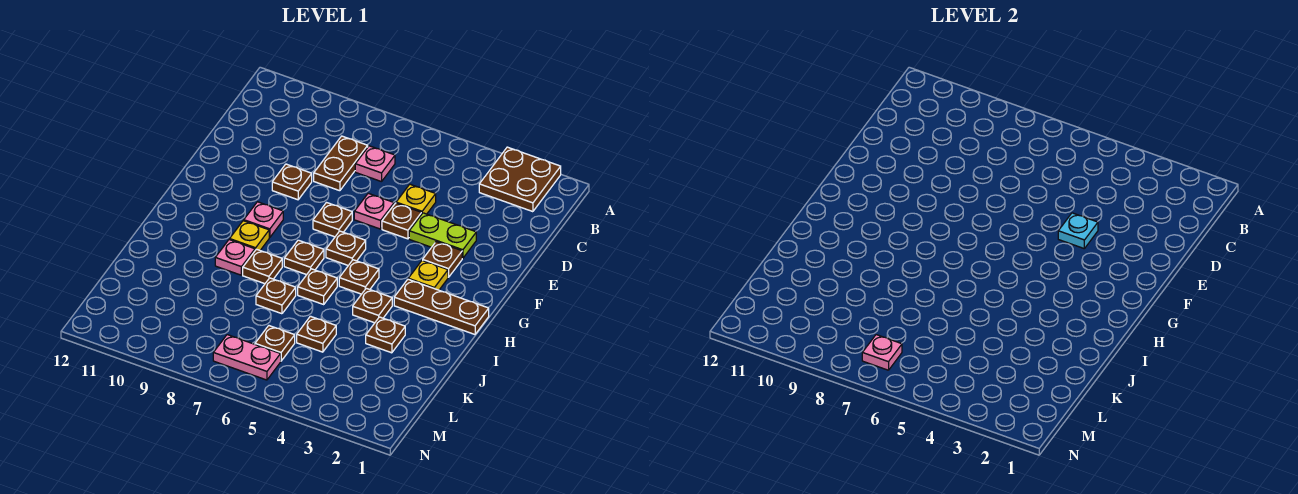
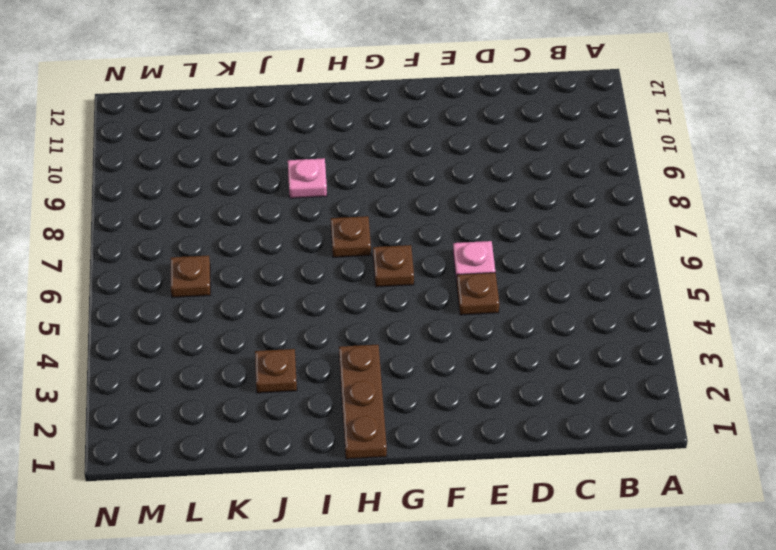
none -> brown plate A2:B3 level 1
none -> pink plate C7 level 1
none -> brown plate C8:D8 level 1

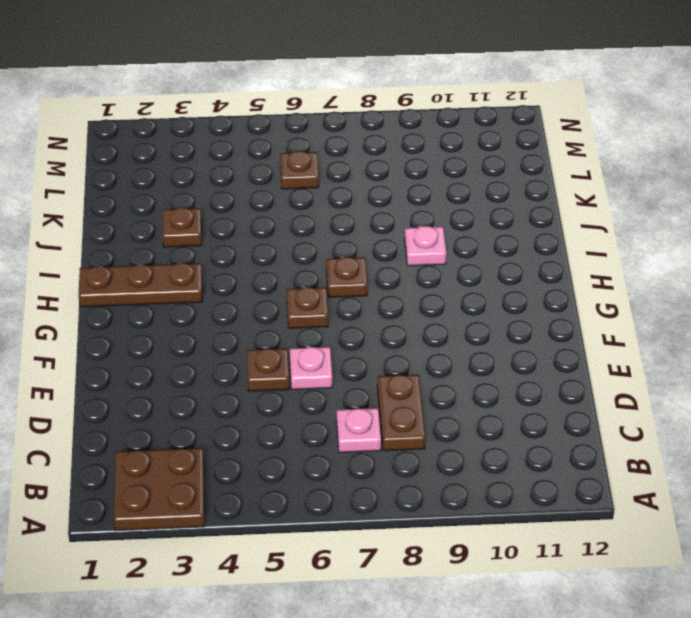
none -> yellow plate D5 level 1
none -> lime plate E3:E4 level 1
none -> brown plate E9 level 1

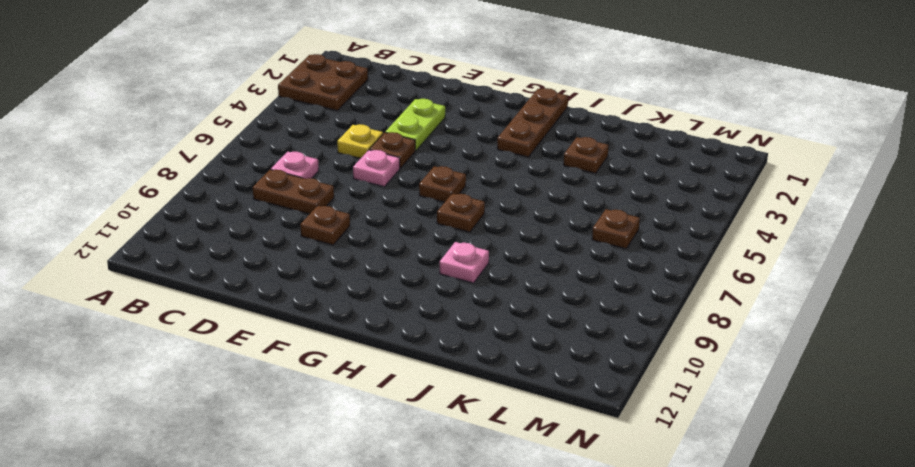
none -> brown plate F3 level 1
none -> brown plate F7 level 1
none -> yellow plate G3 level 1

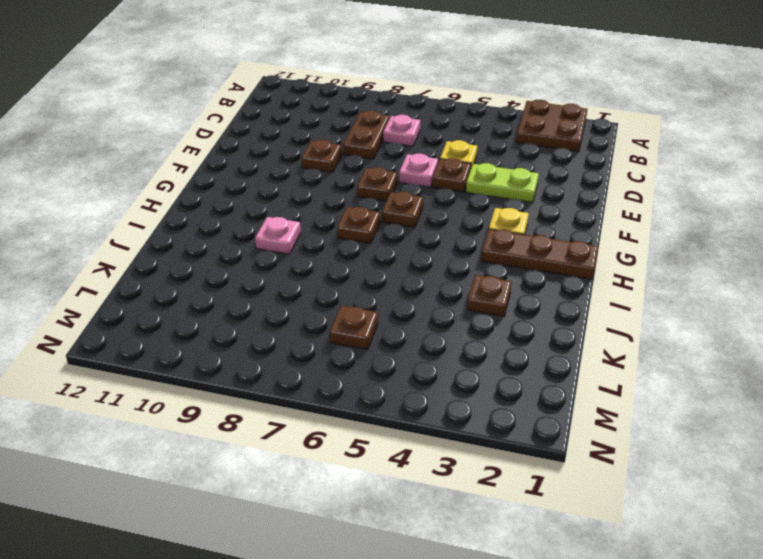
none -> brown plate F3 level 1
none -> pink plate G9 level 1
none -> brown plate H5 level 1

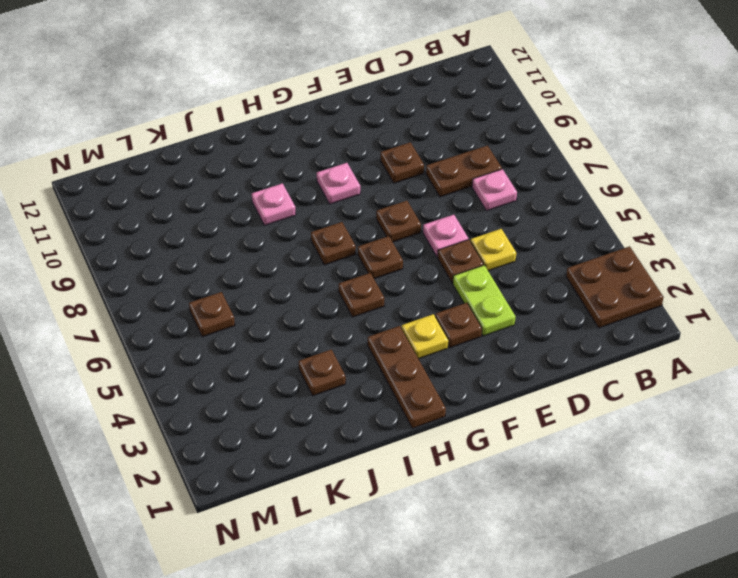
none -> yellow plate H9 level 1
none -> brown plate I4 level 1
none -> brown plate I6 level 1

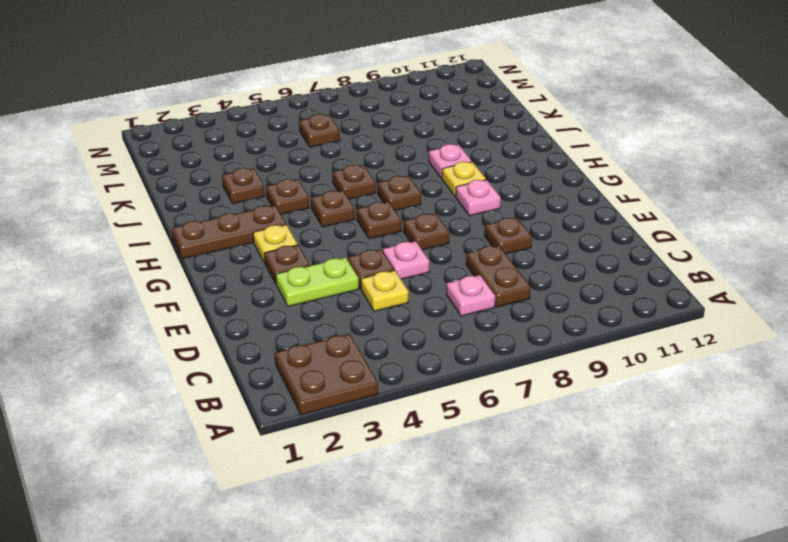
none -> brown plate I8 level 1
none -> brown plate J7 level 1
none -> brown plate K5 level 1

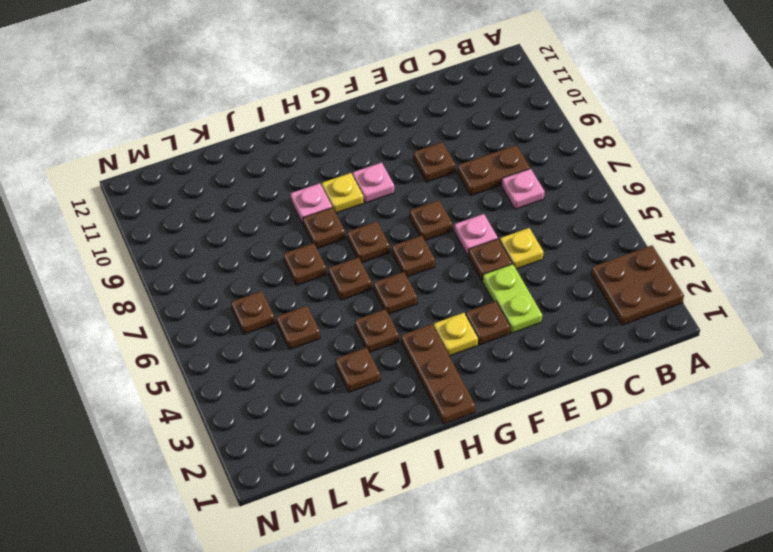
none -> pink plate M6:M7 level 1
none -> cyan plate E4 level 2
none -> pink plate M7 level 2

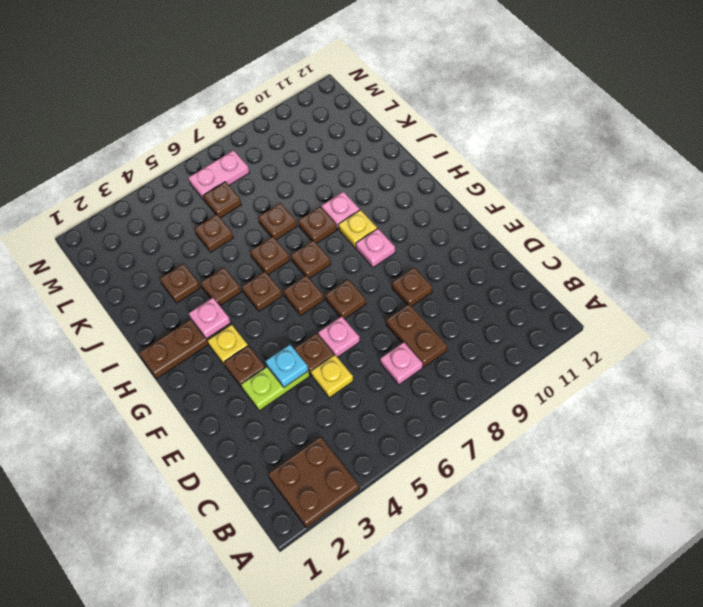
pink plate H3 level 2 -> pink plate M7 level 2

